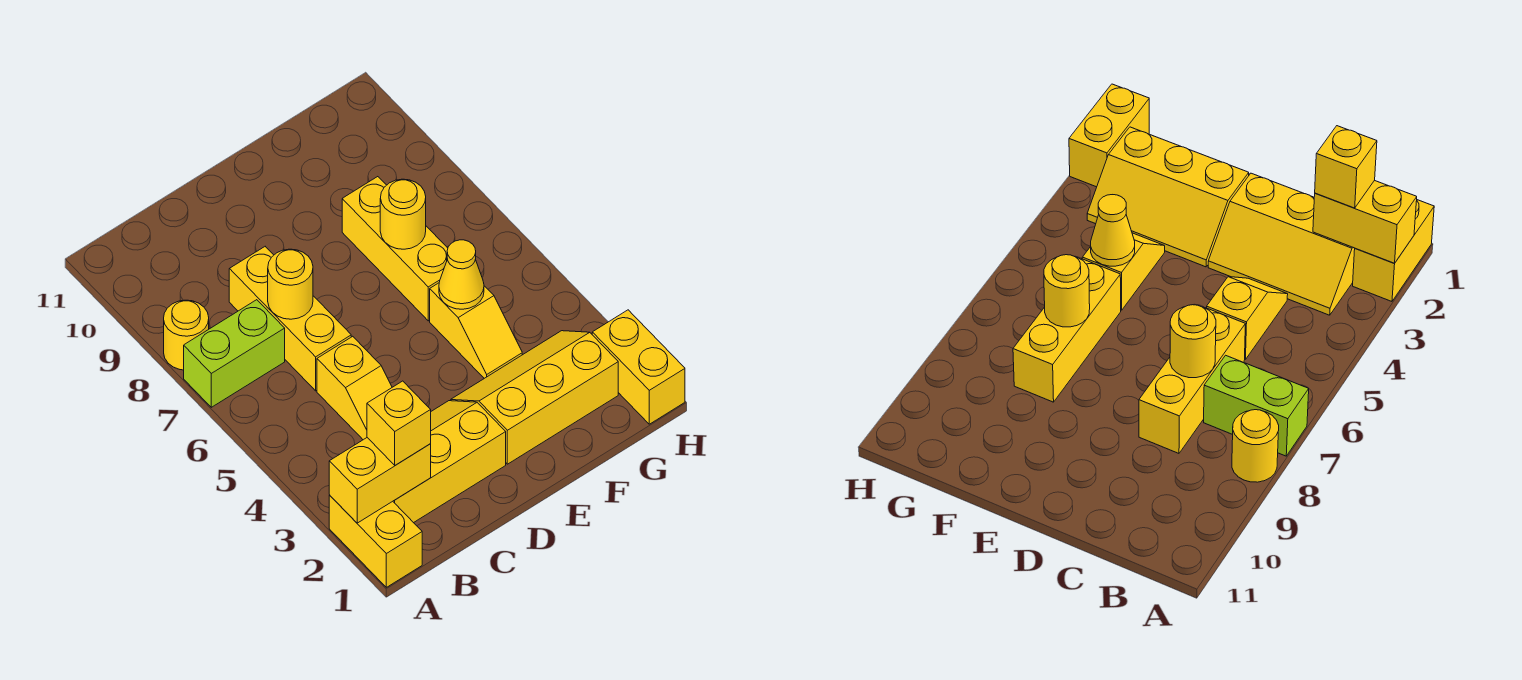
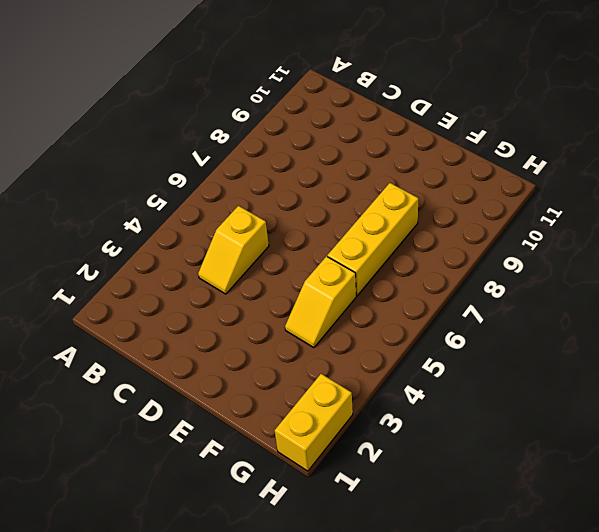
none -> yellow brick A1:A2 level 1
none -> lime brick A7:B7 level 1
none -> yellow round brick A8 level 1

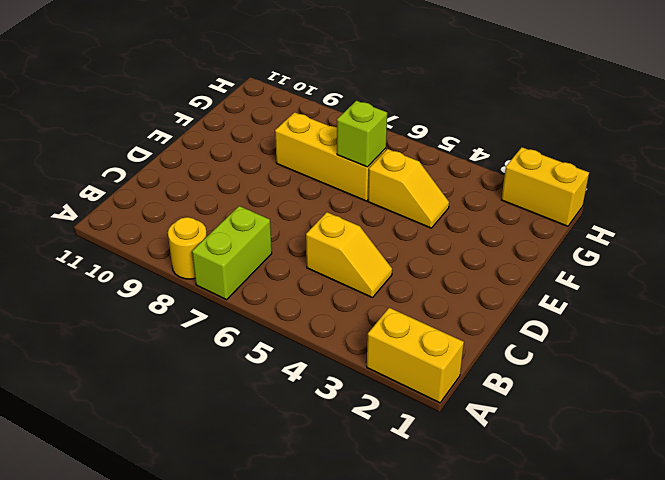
lime brick F6 level 2 -> none
none -> yellow slope B2:D3 level 1 top 2
none -> yellow brick C6:C8 level 1
none -> yellow slope E2:G3 level 1 top 2

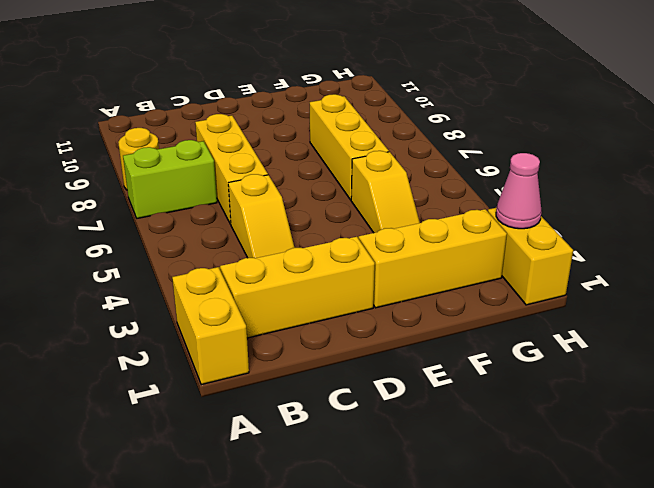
pink cone H2 level 2 -> none
none -> yellow brick A2:B2 level 2
none -> yellow round brick C7 level 2
none -> yellow cone F5 level 2

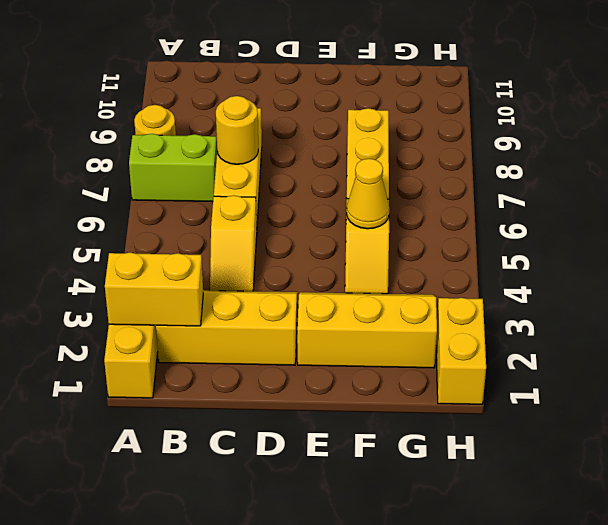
none -> yellow round brick F7 level 2
none -> yellow brick B2 level 3

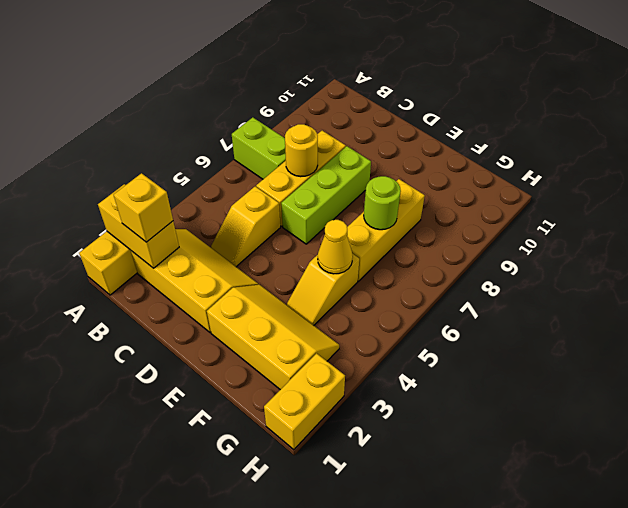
lime brick D6:D8 level 1 -> none
lime round brick F7 level 2 -> yellow round brick F7 level 2
none -> yellow round brick A8 level 1

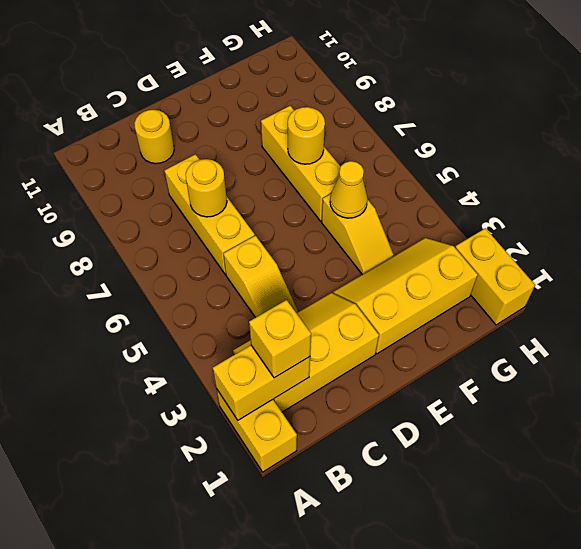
yellow round brick C10 level 1 -> yellow round brick A8 level 1
none -> lime brick A7:B7 level 1

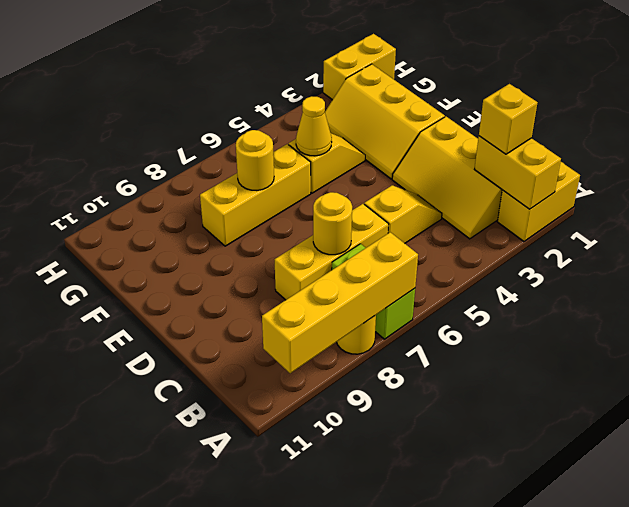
yellow brick A7:A10 level 2 -> none

